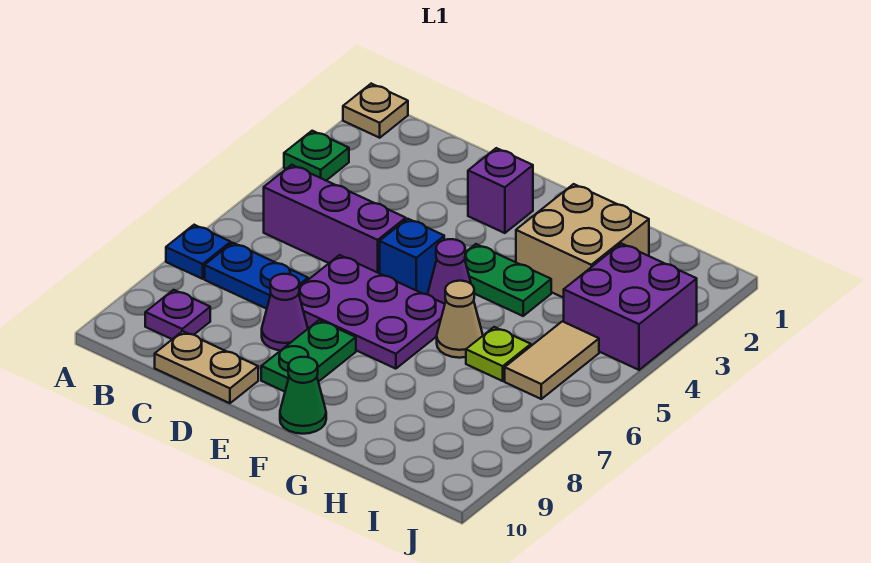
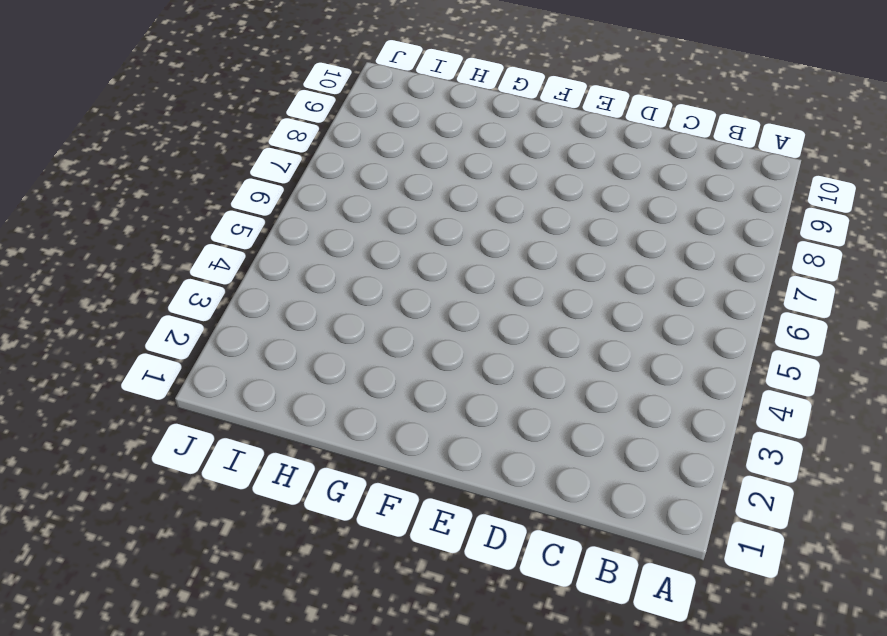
none -> tan plate A1 level 1
none -> green plate A3 level 1
none -> blue plate A7 level 1

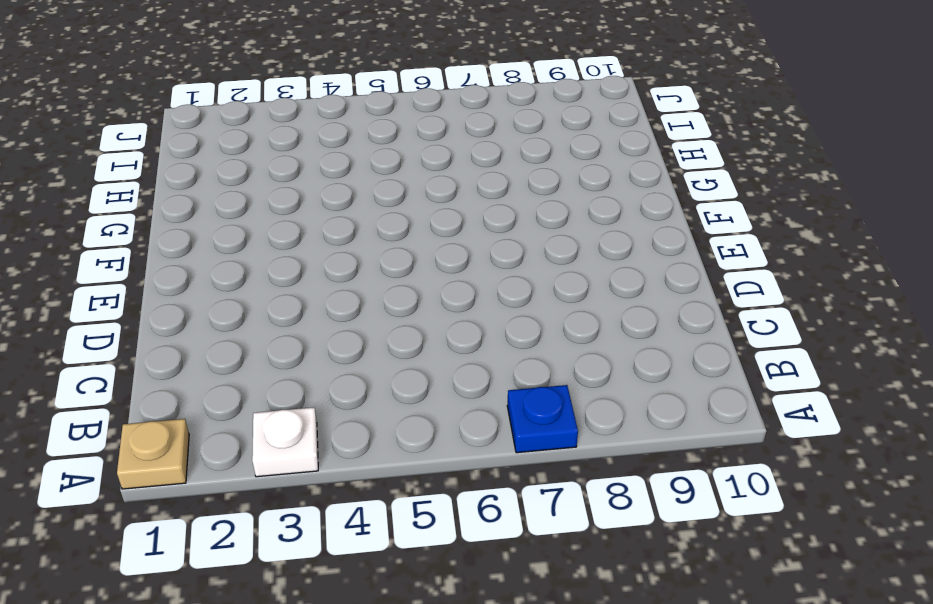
white plate A3 level 1 -> green plate A3 level 1
none -> purple brick B5:D5 level 1
none -> blue plate B7:C7 level 1
none -> purple plate B9 level 1

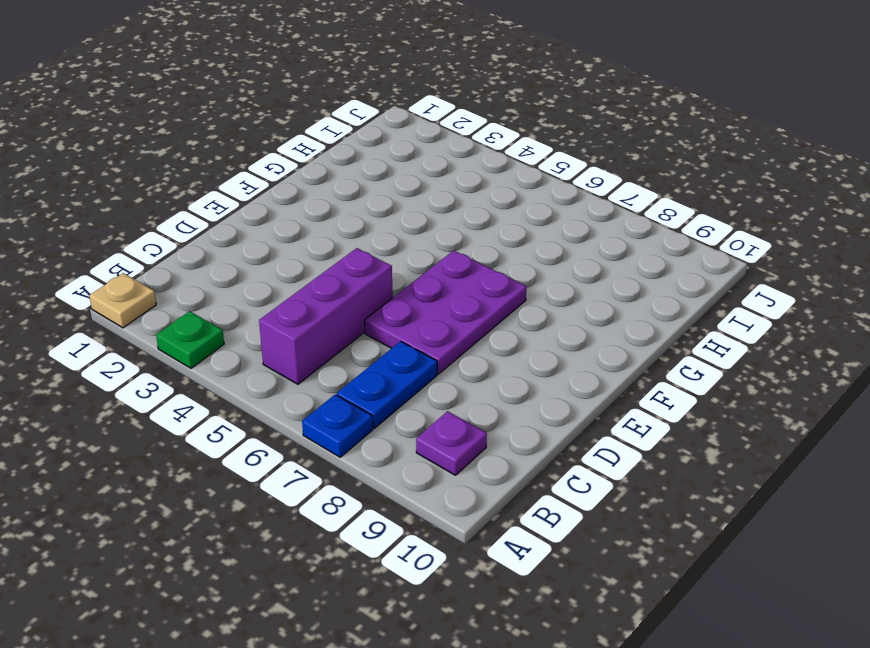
none -> tan plate C10:D10 level 1
none -> purple cone D8 level 1
none -> purple brick E2 level 1

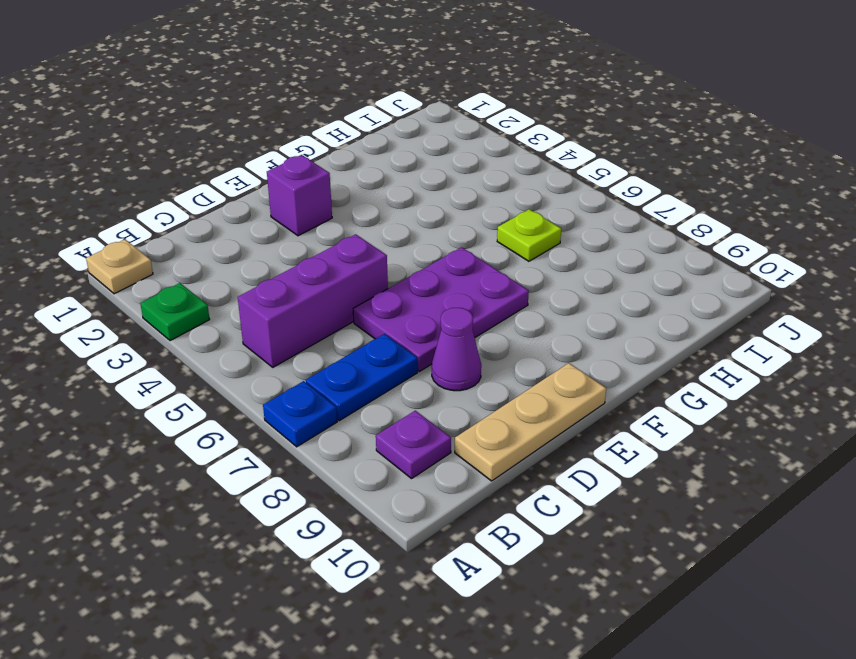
tan plate C10:E10 level 1 -> tan plate C10:D10 level 1
none -> blue brick E5 level 1
none -> green plate E8:E9 level 1
none -> green plate F4:G4 level 1

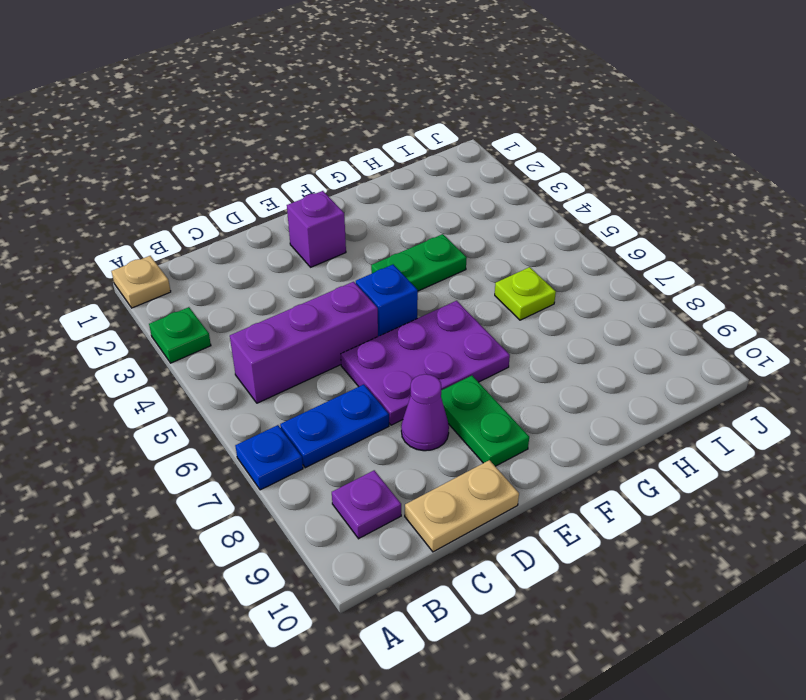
none -> purple cone F5 level 1
none -> green cone F10 level 1
none -> tan brick G2:H3 level 1

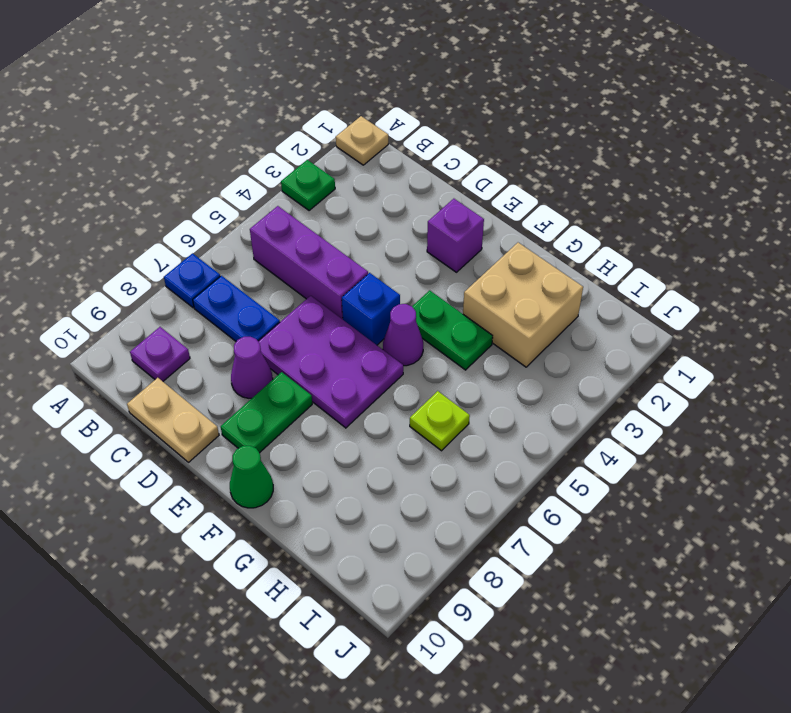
none -> tan cone G6 level 1
none -> purple brick I3:J4 level 1
none -> tan tile I5:I6 level 1

